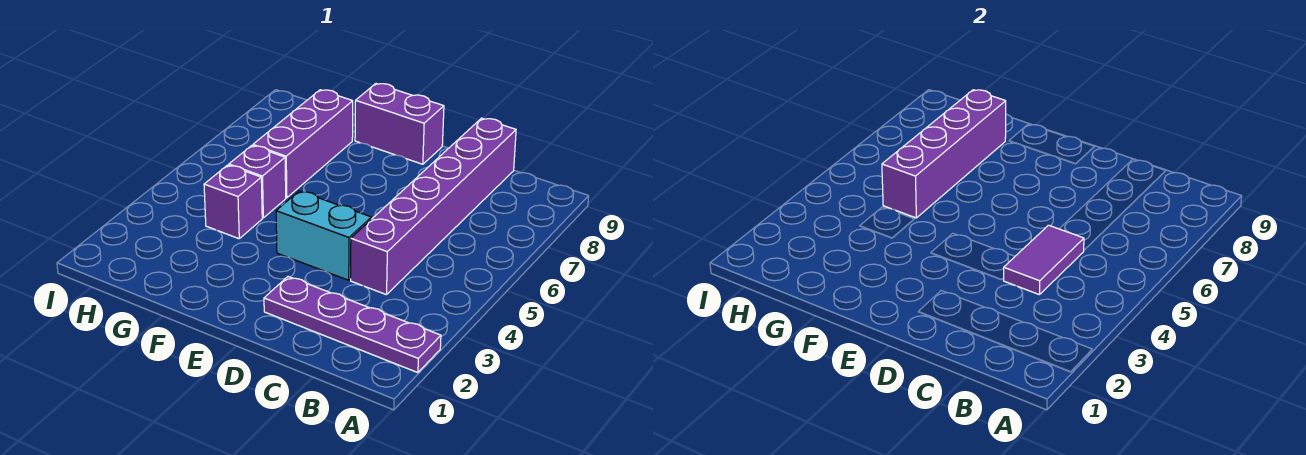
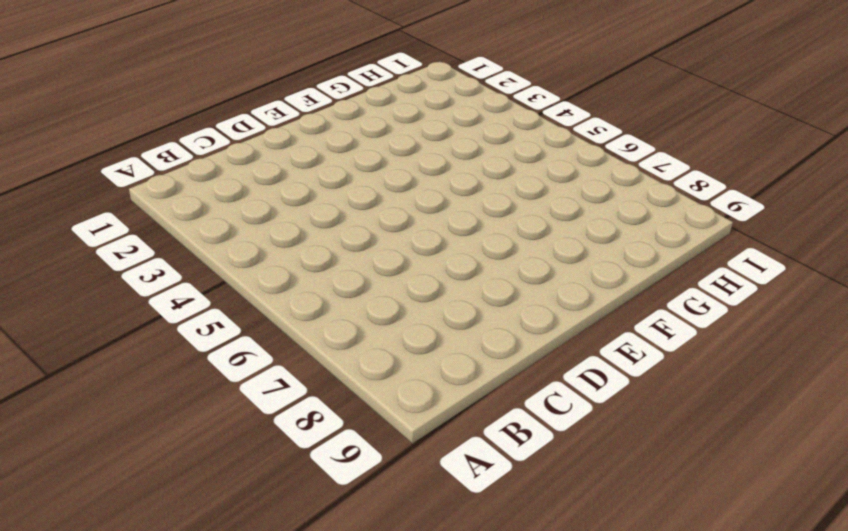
none -> purple plate A2:D2 level 1
none -> purple brick C4:C9 level 1

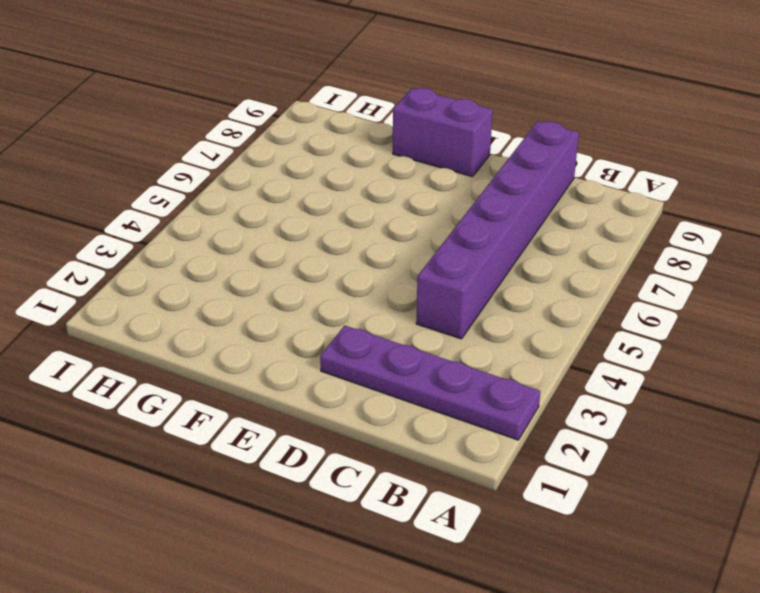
none -> cyan brick D4:E4 level 1
none -> purple brick G4 level 1

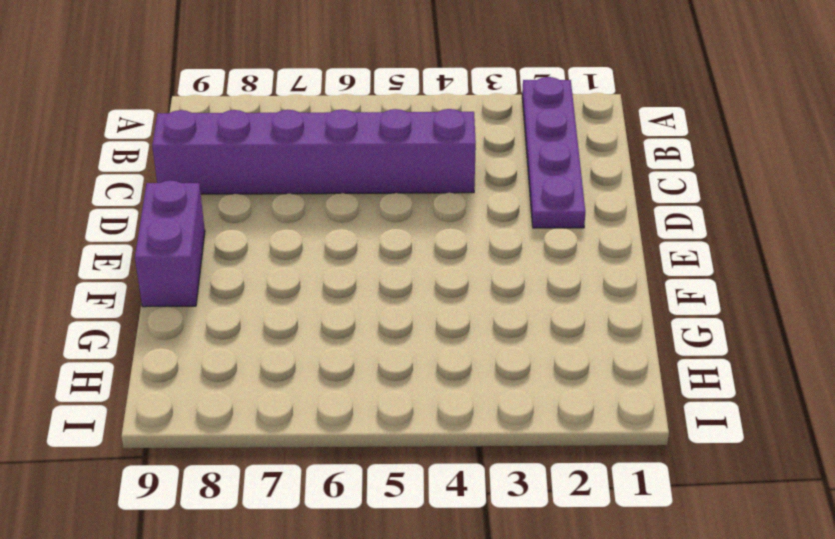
none -> cyan brick D4:E4 level 1
none -> purple brick G4 level 1

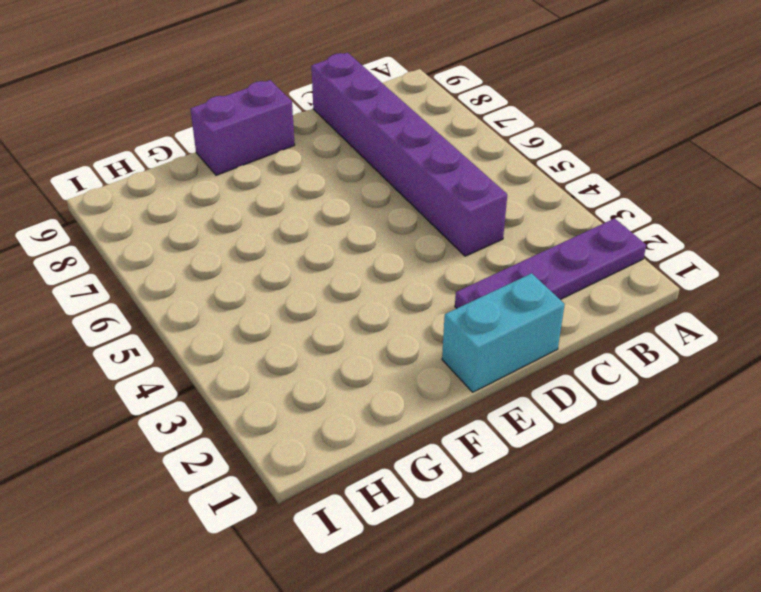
cyan brick D1:E1 level 1 -> cyan brick D4:E4 level 1
none -> purple brick G4 level 1
none -> purple brick G5 level 1

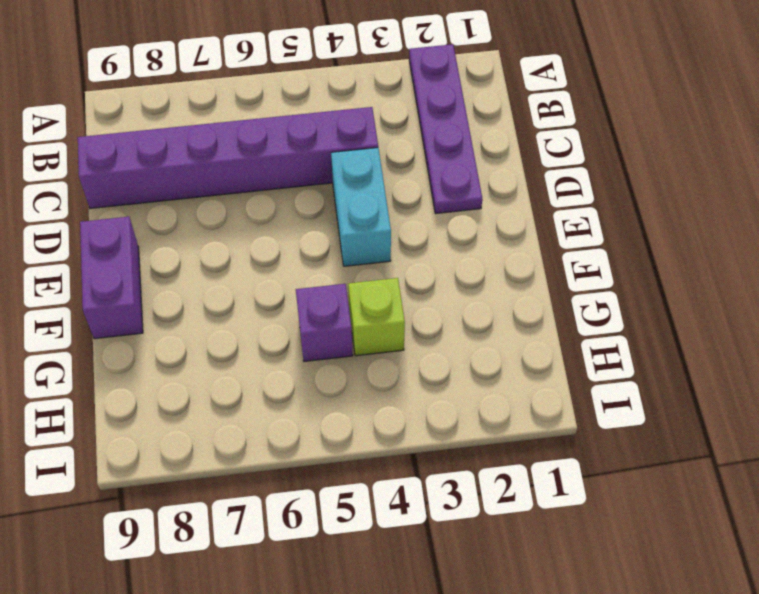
lime brick G4 level 1 -> purple brick G4 level 1
none -> purple brick G6:G8 level 1
none -> purple tile C4:C5 level 2

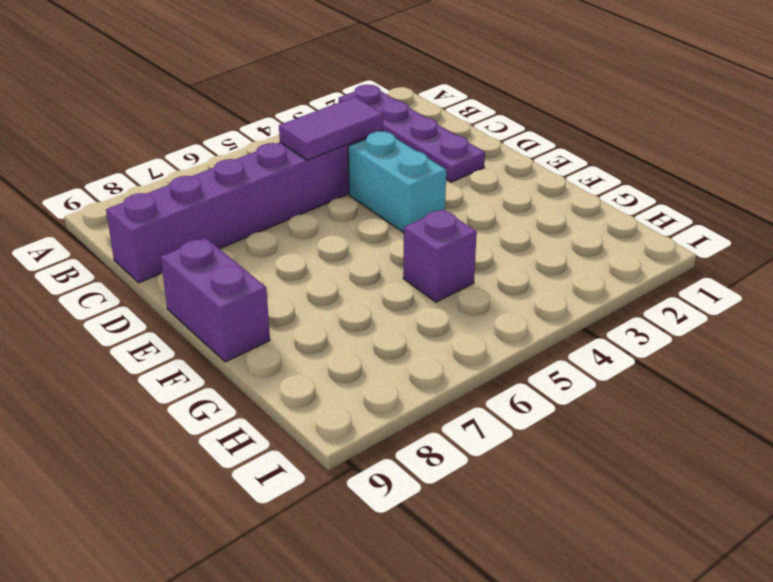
none -> purple brick G4 level 1
none -> purple brick G6:G8 level 1

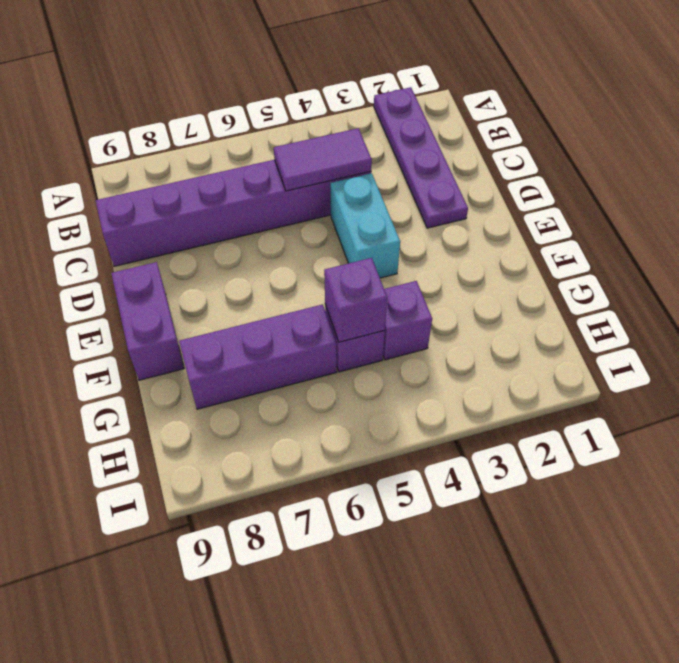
purple brick G5 level 2 -> purple brick G5:G8 level 2

